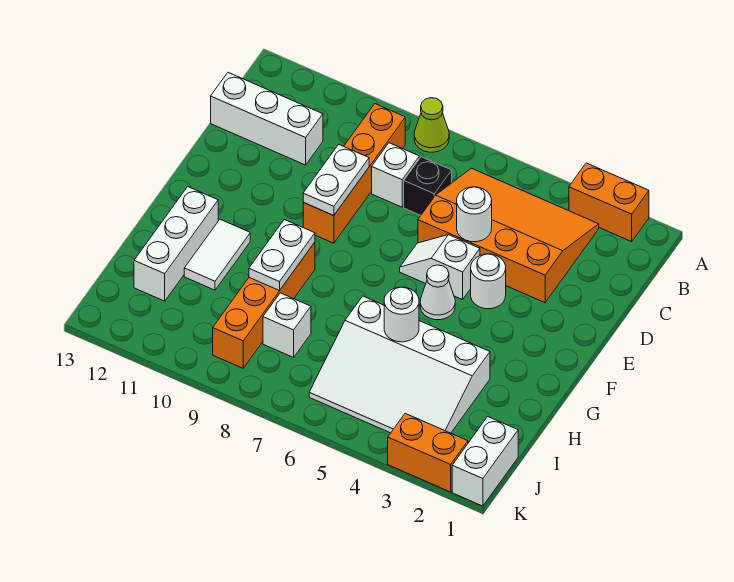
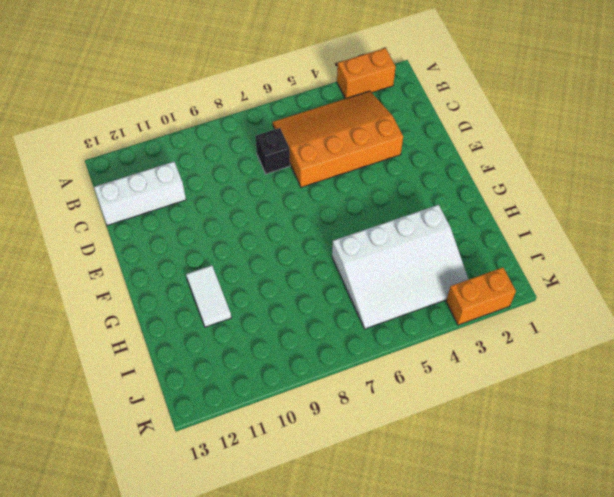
none -> lime cone A8 level 1
none -> orange brick B9:E9 level 1
none -> white brick C8 level 1

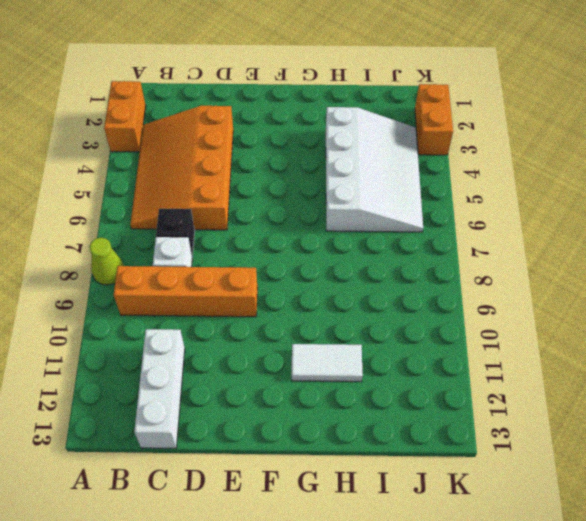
none -> white round brick E4 level 1
none -> white slope E5:E6 level 1 top 5
none -> white cone F5 level 1

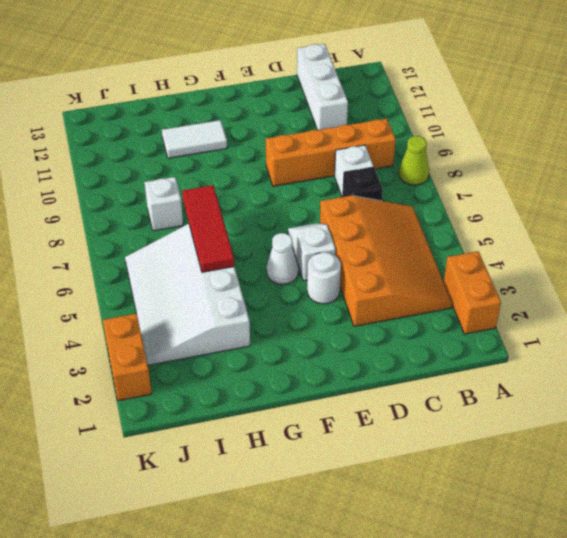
red tile H5:H7 level 2 -> white round brick H5 level 2
none -> orange brick G9:J9 level 1
none -> white brick G12:I12 level 1
none -> white brick J1:K1 level 1

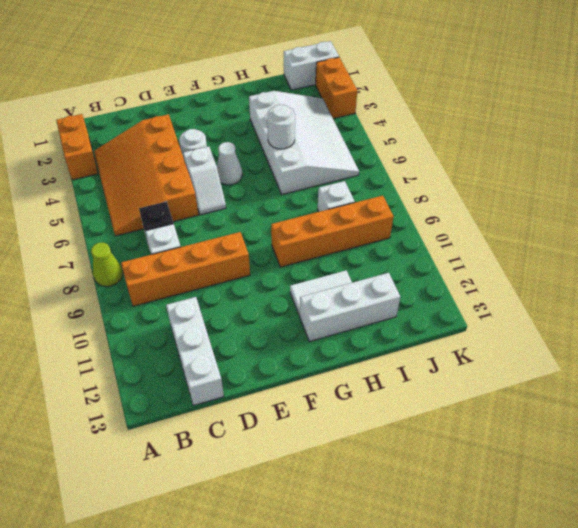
none -> white round brick D5 level 2
none -> white plate D9:E9 level 2
none -> white plate G9:H9 level 2

